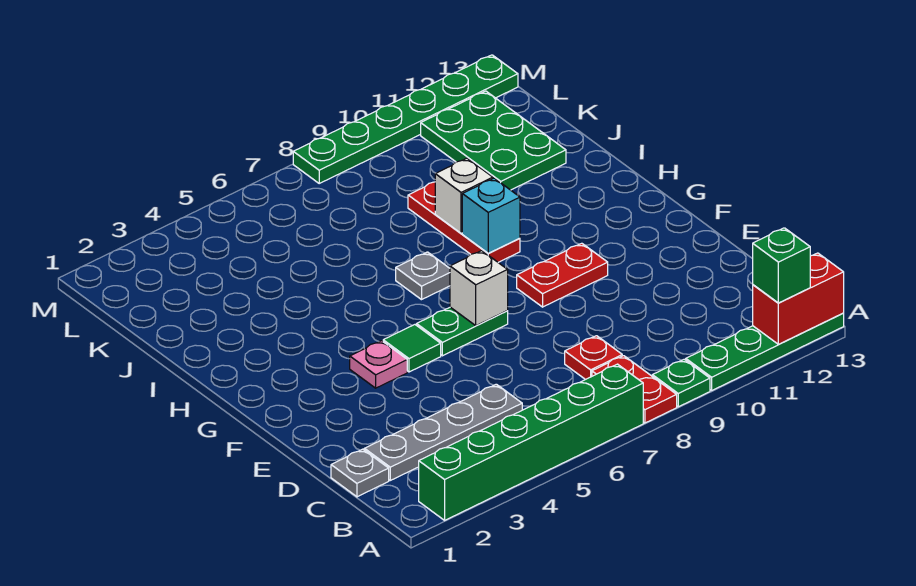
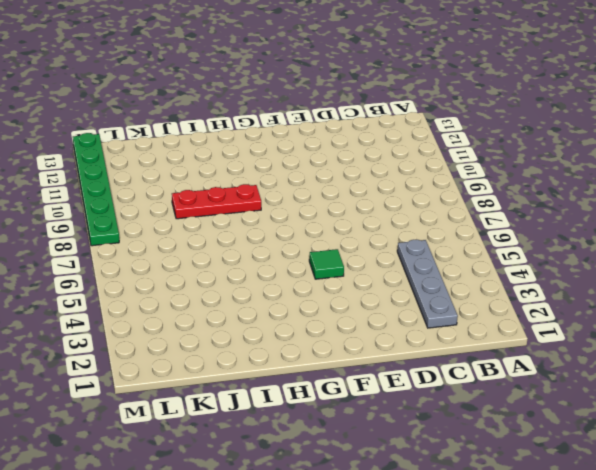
none -> green brick A2:A7 level 1
none -> red plate A8:B8 level 1
none -> green plate A9 level 1

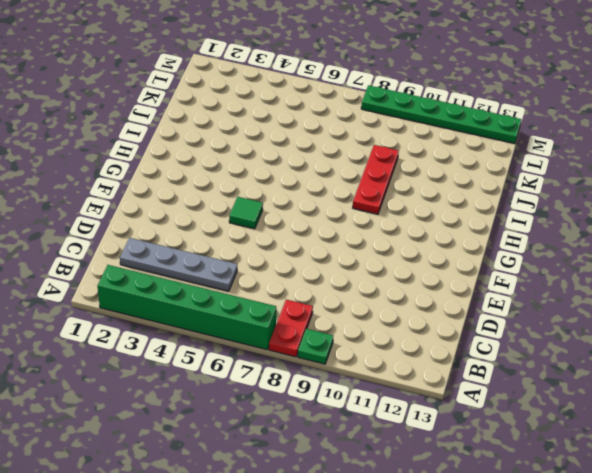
none -> green plate A10:A13 level 1
none -> grey plate C1 level 1
none -> red plate C8 level 1

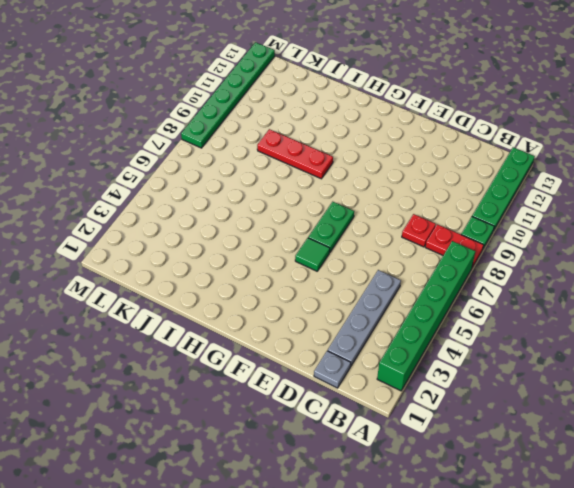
none -> pink plate F4 level 1
none -> red plate F9:F10 level 1
none -> grey plate H7 level 1

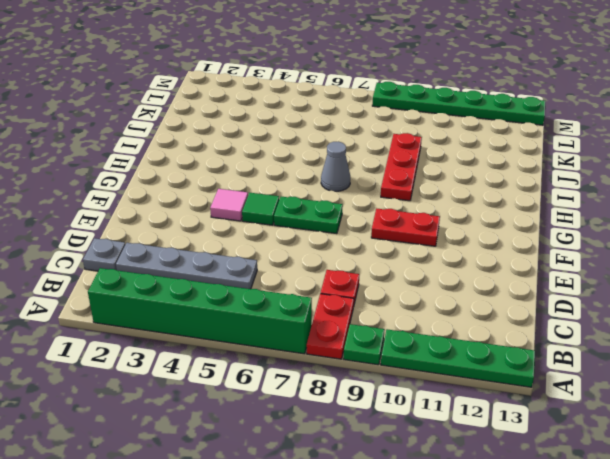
pink tile F4 level 1 -> pink plate F4 level 1
grey cone H7 level 1 -> grey plate H7 level 1
none -> green plate J11:L12 level 1
none -> red brick A12:A13 level 2
none -> white brick F7 level 2

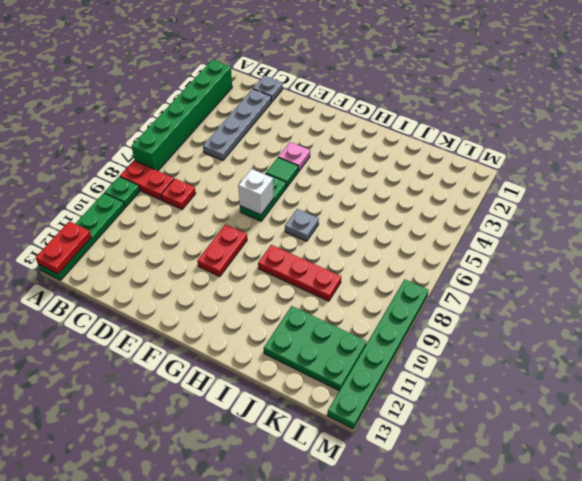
red plate A12:A13 level 2 -> red brick A12:A13 level 2
none -> cyan brick H9 level 2
none -> white brick I9 level 2
none -> green brick A12 level 3

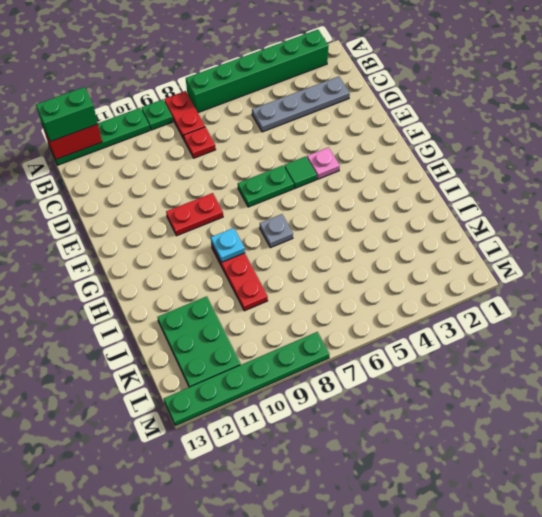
green brick A12:A13 level 3 -> green brick A12 level 3
cyan plate H9 level 2 -> cyan brick H9 level 2
none -> grey plate C1 level 1
none -> white brick F7 level 2
none -> white brick I9 level 2

